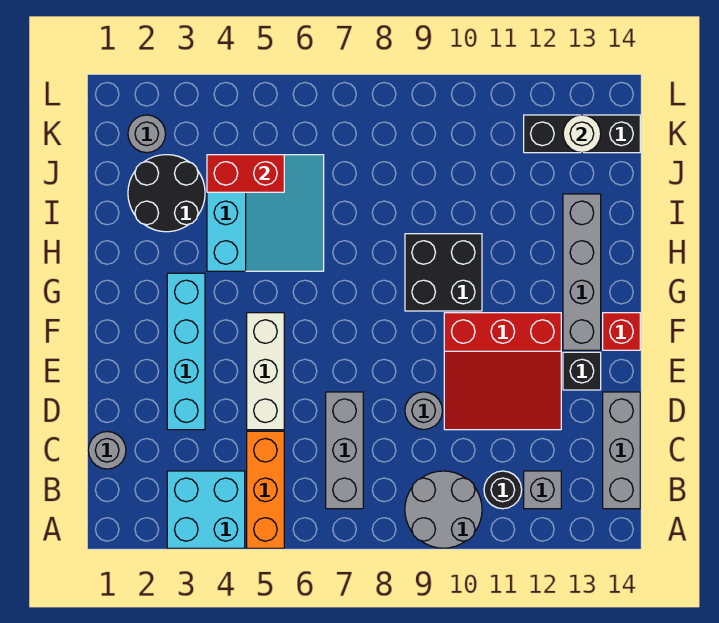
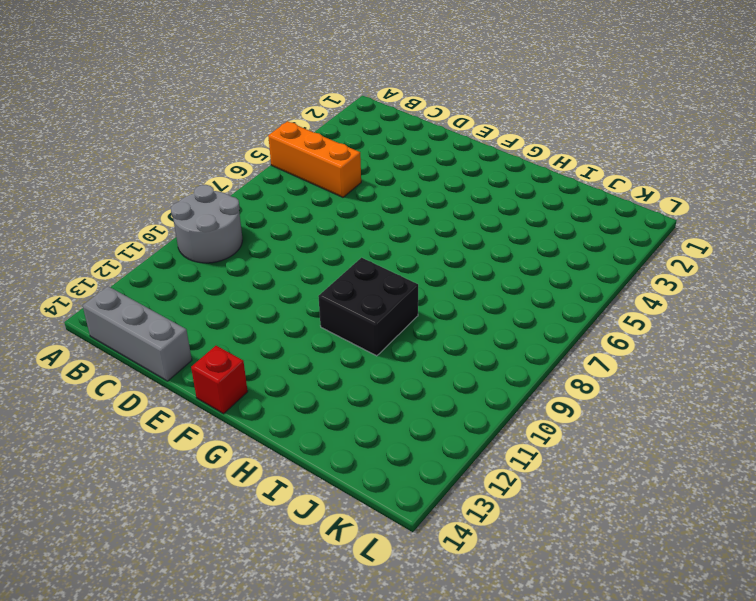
none -> cyan brick A3:B4 level 1
none -> grey brick B7:D7 level 1
none -> black round brick B11 level 1

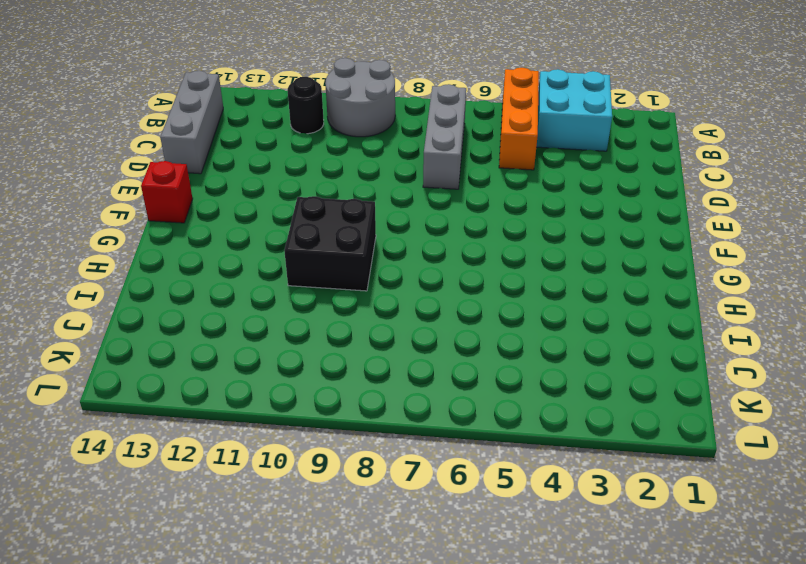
none -> grey brick B12 level 1
none -> grey round brick C1 level 1
none -> cyan brick D3:G3 level 1

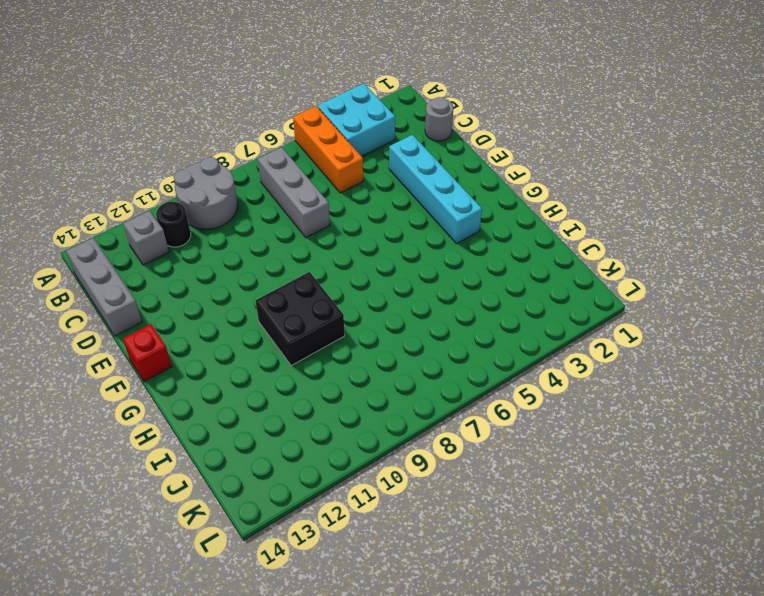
none -> white brick D5:F5 level 1
none -> grey round brick D9 level 1
none -> red slope D10:F12 level 1 top F

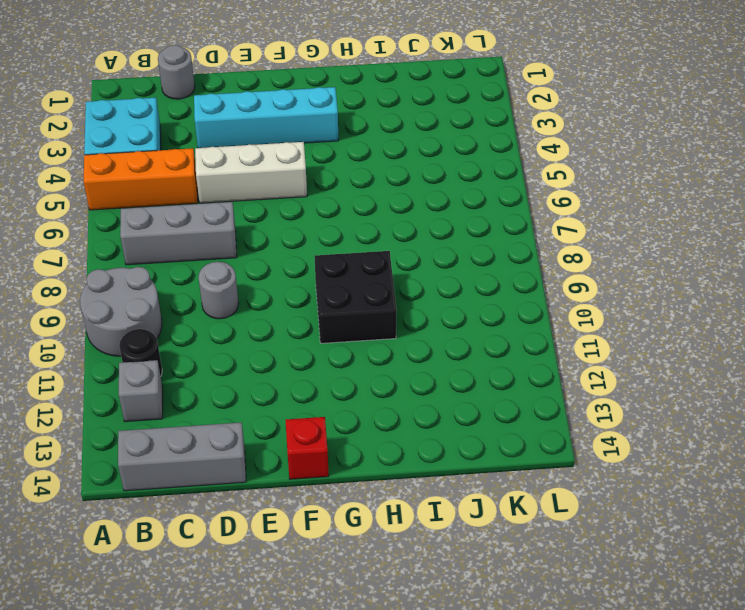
none -> red slope D10:F12 level 1 top F
none -> black brick E13 level 1
none -> grey brick F13:I13 level 1

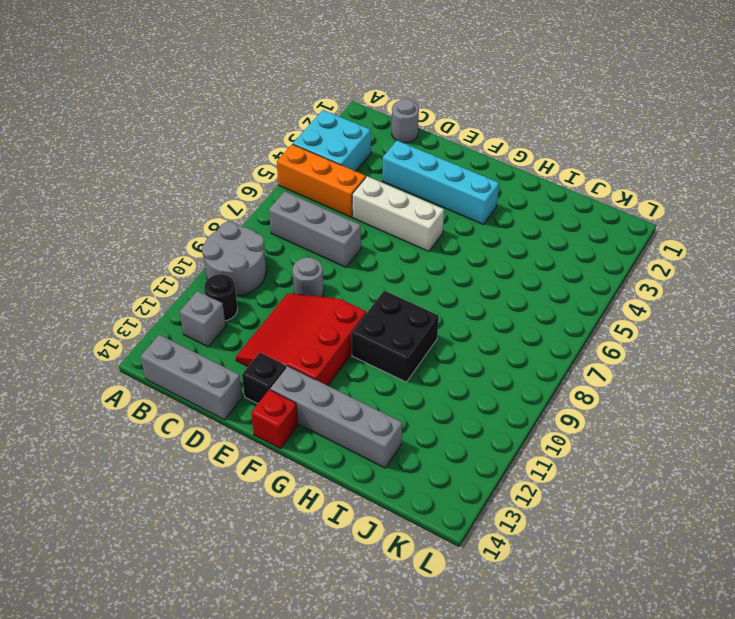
none -> cyan slope H4:J6 level 1 top 4
none -> black round brick I2:J3 level 1
none -> grey round brick K2 level 1

